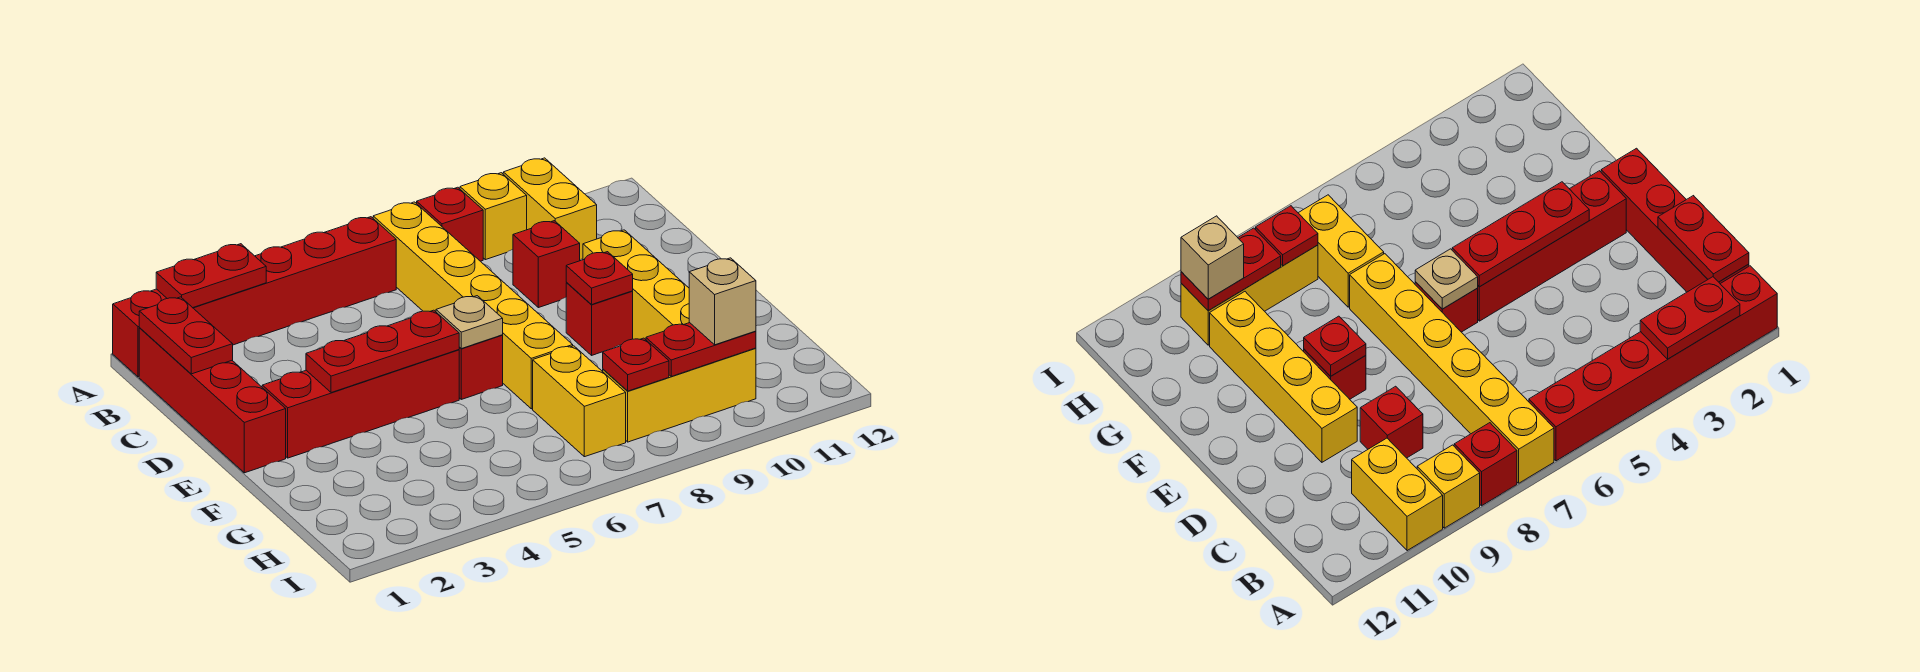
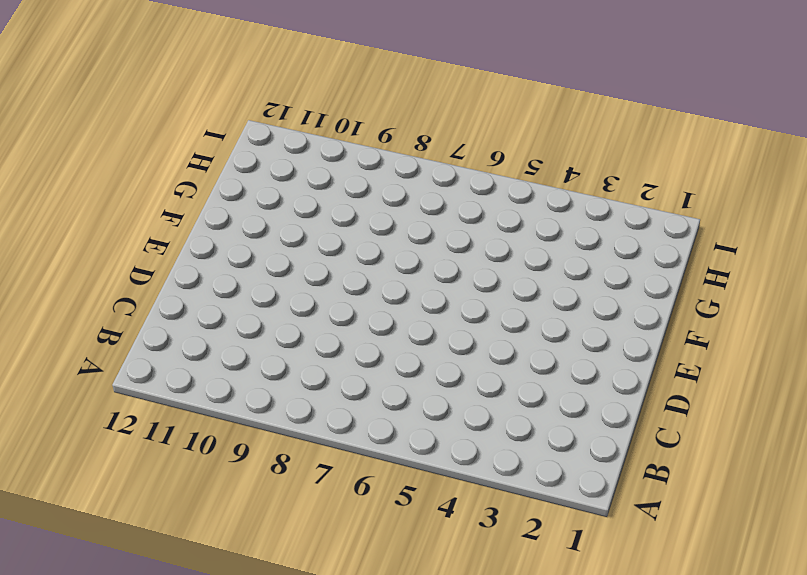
none -> red brick A1:A6 level 1
none -> yellow brick A7:F7 level 1
none -> red brick A8 level 1

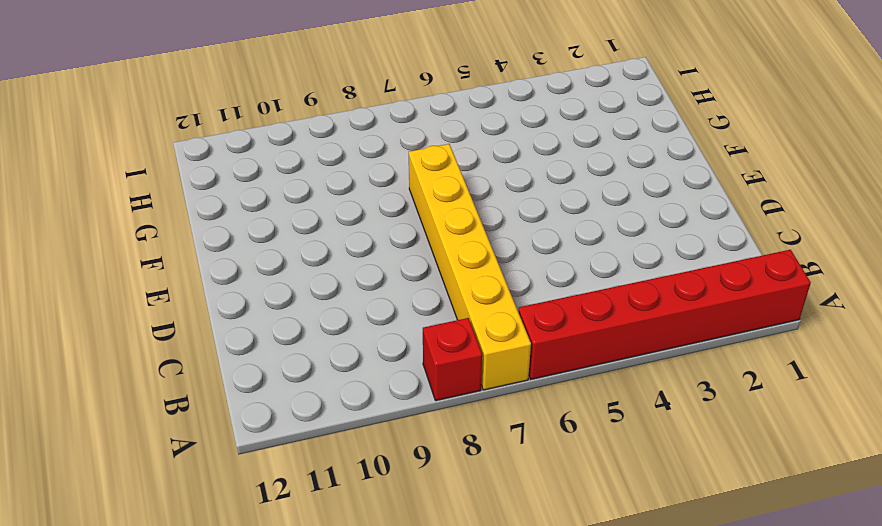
none -> yellow brick A9 level 1
none -> yellow brick A10:B10 level 1
none -> red brick B1:E1 level 1

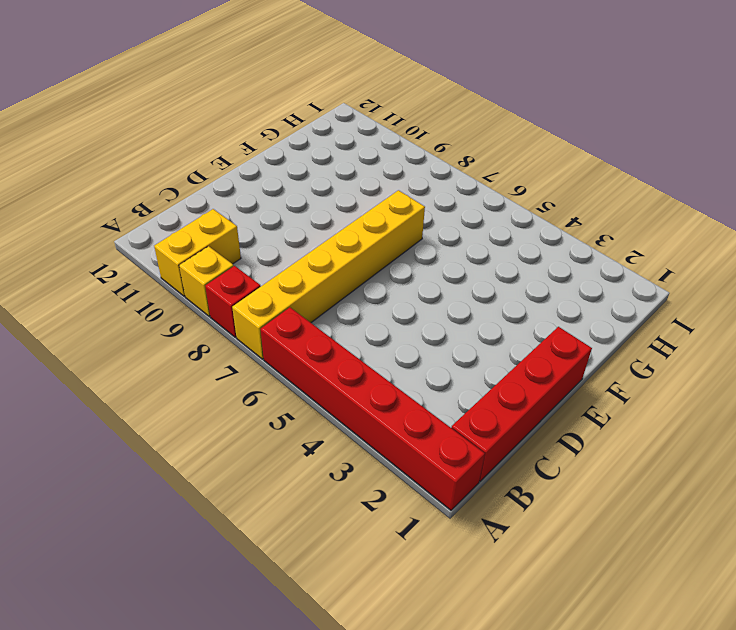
none -> red brick C9 level 1
none -> yellow brick D10:G10 level 1
none -> red brick E2:E5 level 1

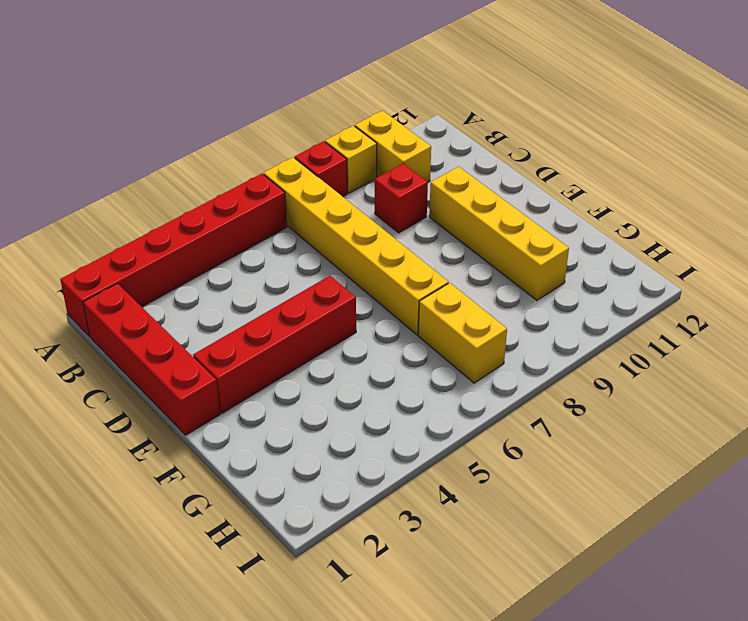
none -> red brick E6 level 1
none -> red brick E9 level 1
none -> yellow brick H8:H10 level 1

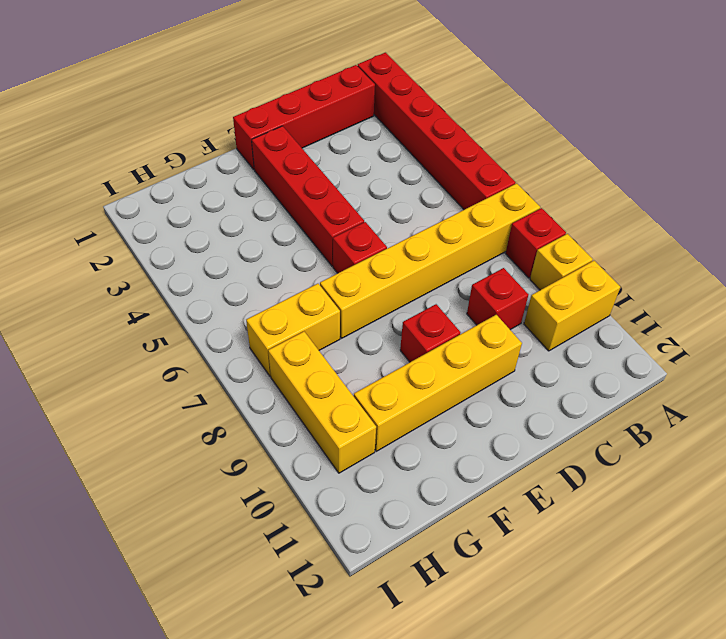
none -> red plate A2:A3 level 2
none -> red plate B1:C1 level 2
none -> red plate E3:E5 level 2

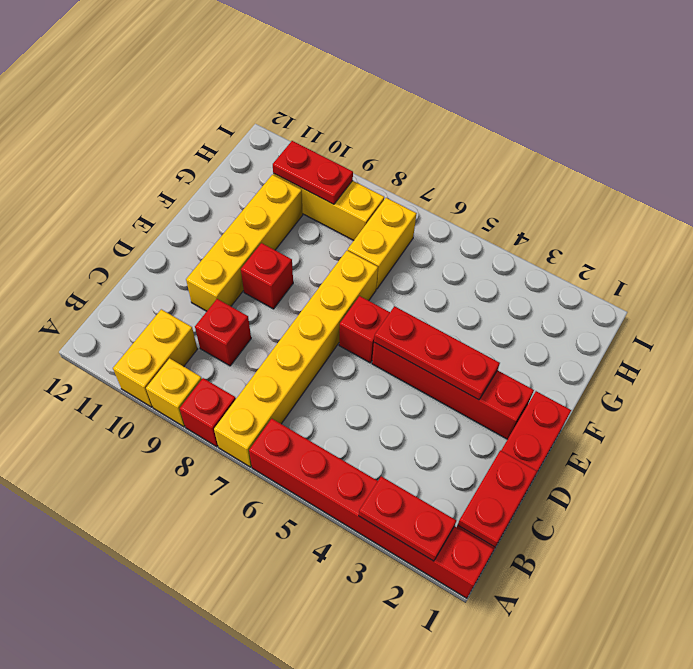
none -> tan plate E6 level 2
none -> red plate E9 level 2
none -> red plate H8 level 2

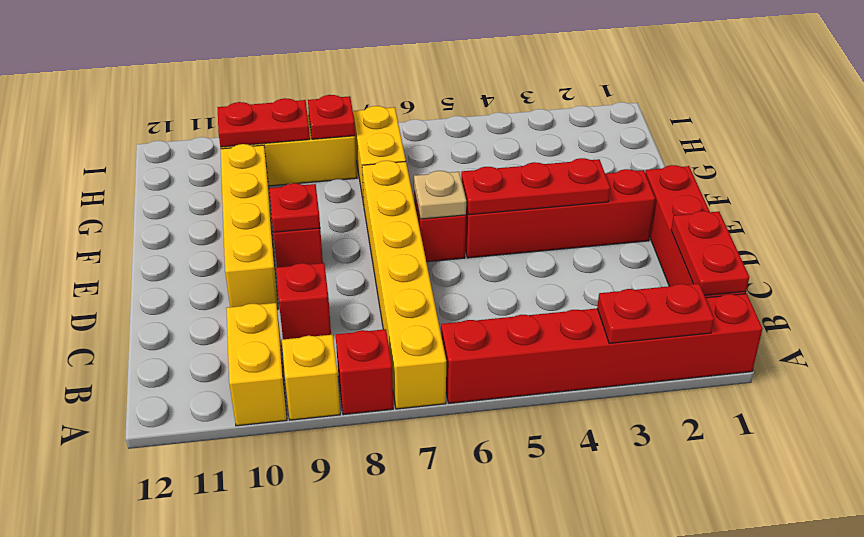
none -> tan brick H10 level 3

